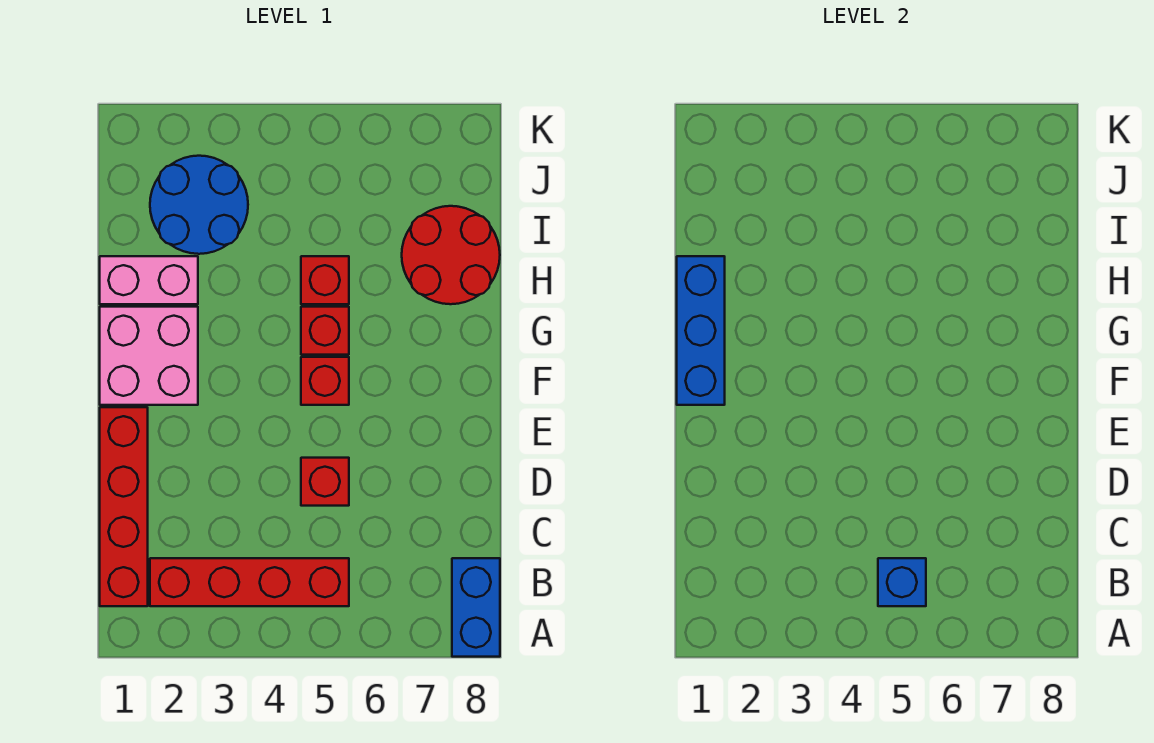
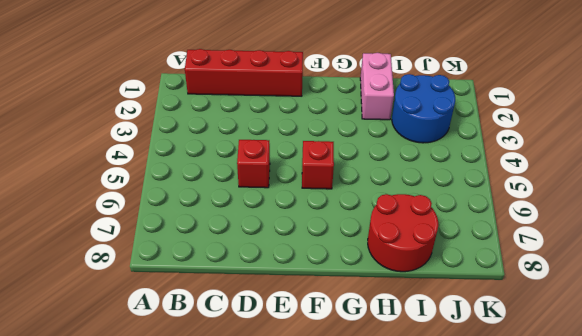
none -> blue brick A8:B8 level 1
none -> red brick B2:B5 level 1
none -> pink brick F1:G2 level 1

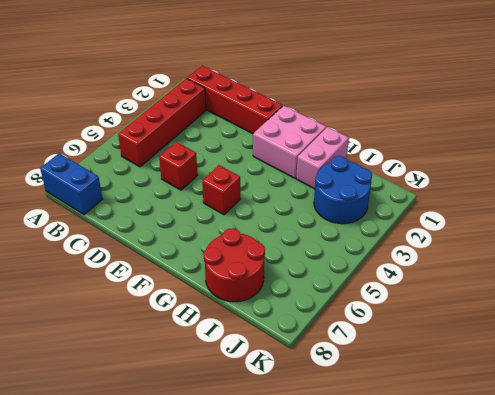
none -> red brick G5 level 1
none -> red brick H5 level 1
none -> blue brick B5 level 2

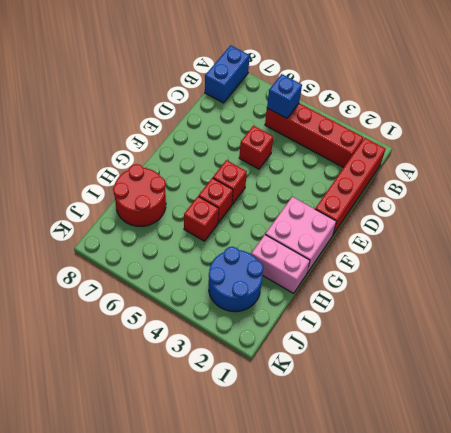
none -> blue brick F1:H1 level 2

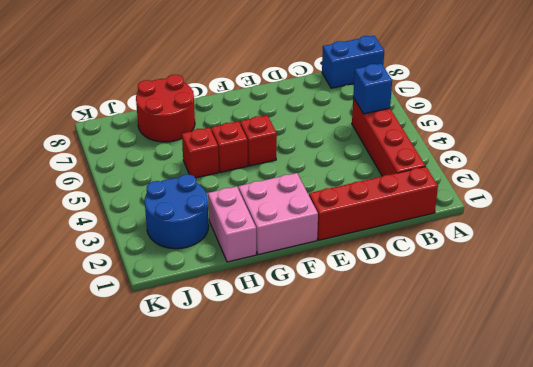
none -> red brick D5 level 1
none -> blue brick F1:H1 level 2

